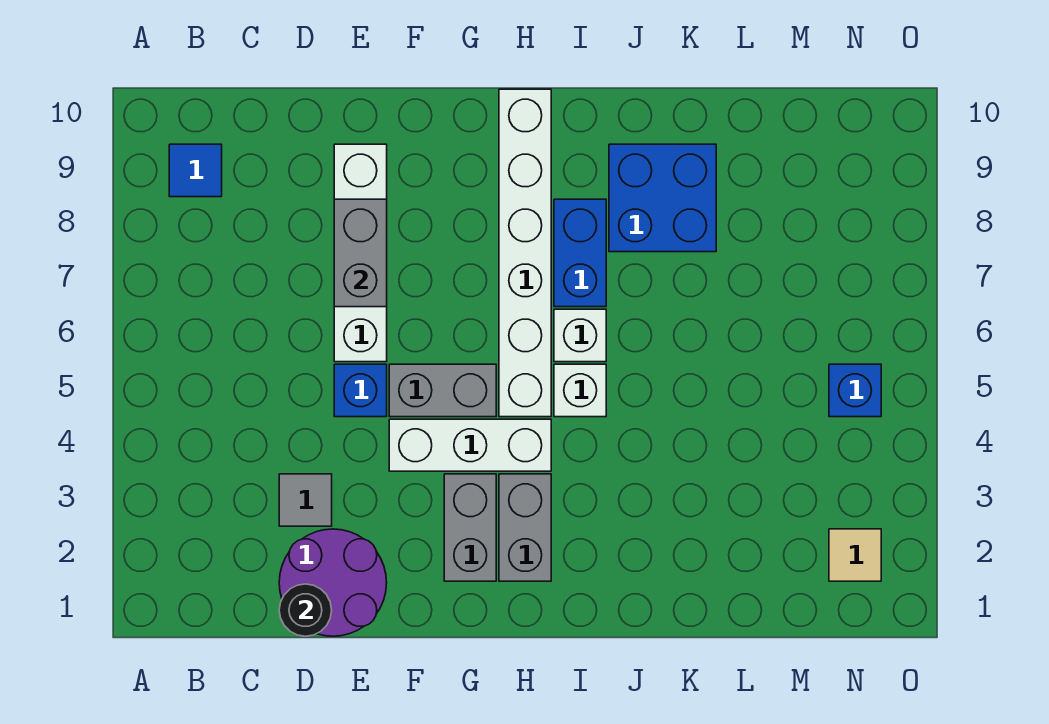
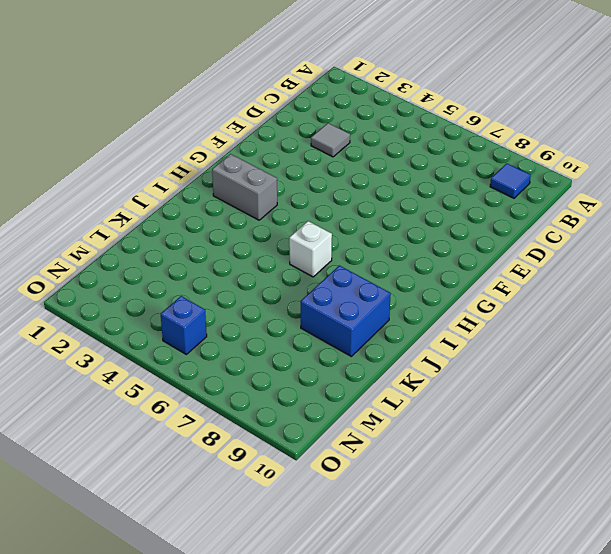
none -> purple round brick D1:E2 level 1
none -> blue brick E5 level 1
none -> white brick E6:E9 level 1

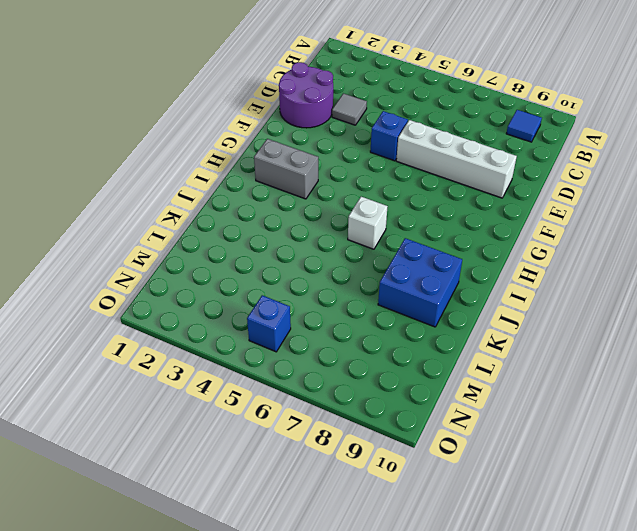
none -> white brick F4:H4 level 1
none -> grey brick F5:G5 level 1
none -> grey brick G2:G3 level 1

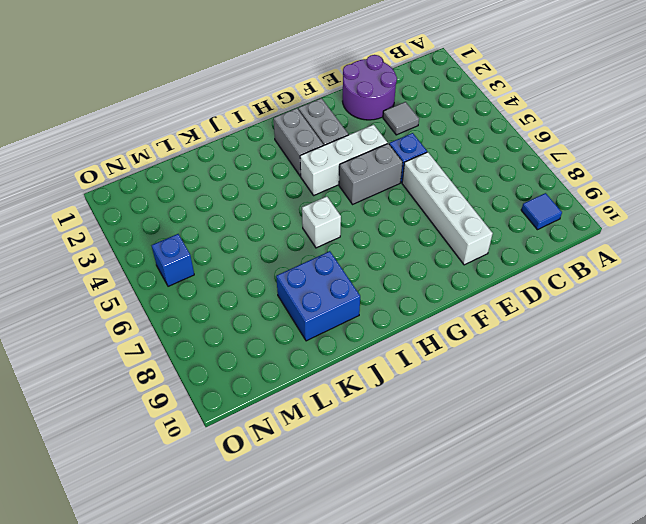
none -> white brick H5:H10 level 1
none -> white brick I5 level 1
none -> blue brick I7:I8 level 1

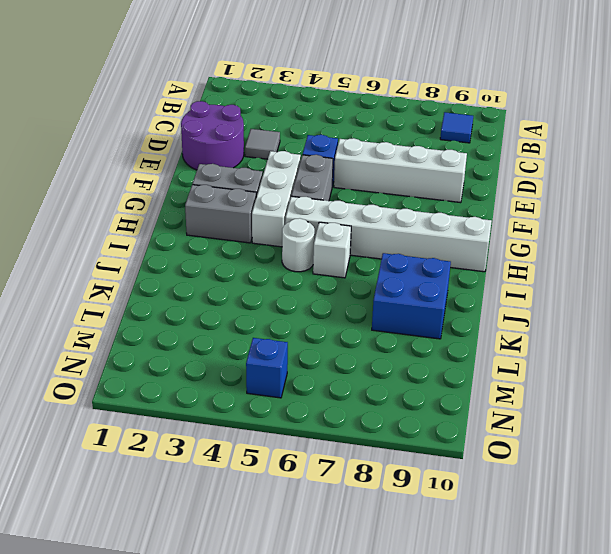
white round brick I5 level 1 -> white brick I5 level 1
none -> blue brick I7:I8 level 1
none -> tan tile N2 level 1
none -> black round brick D1 level 2

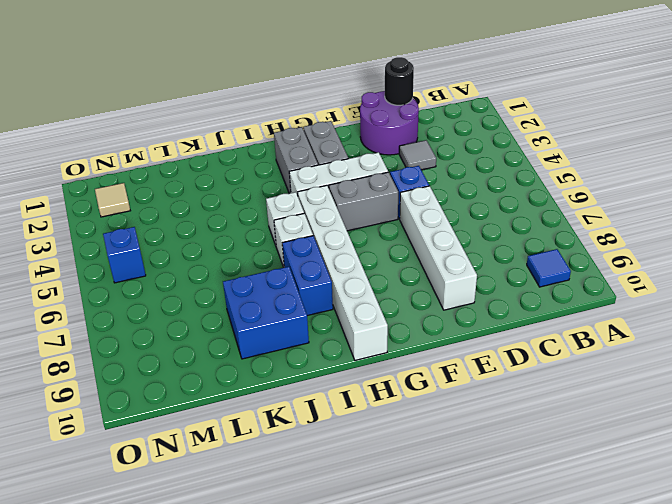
none -> grey brick E7:E8 level 2

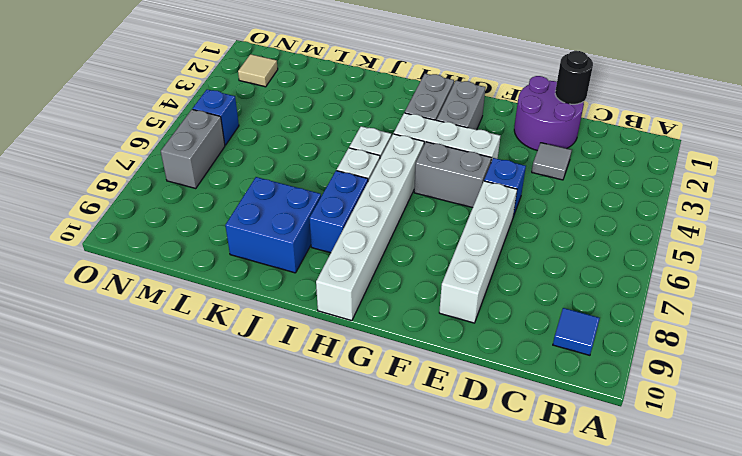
grey brick N6:N7 level 1 -> grey brick E7:E8 level 2

